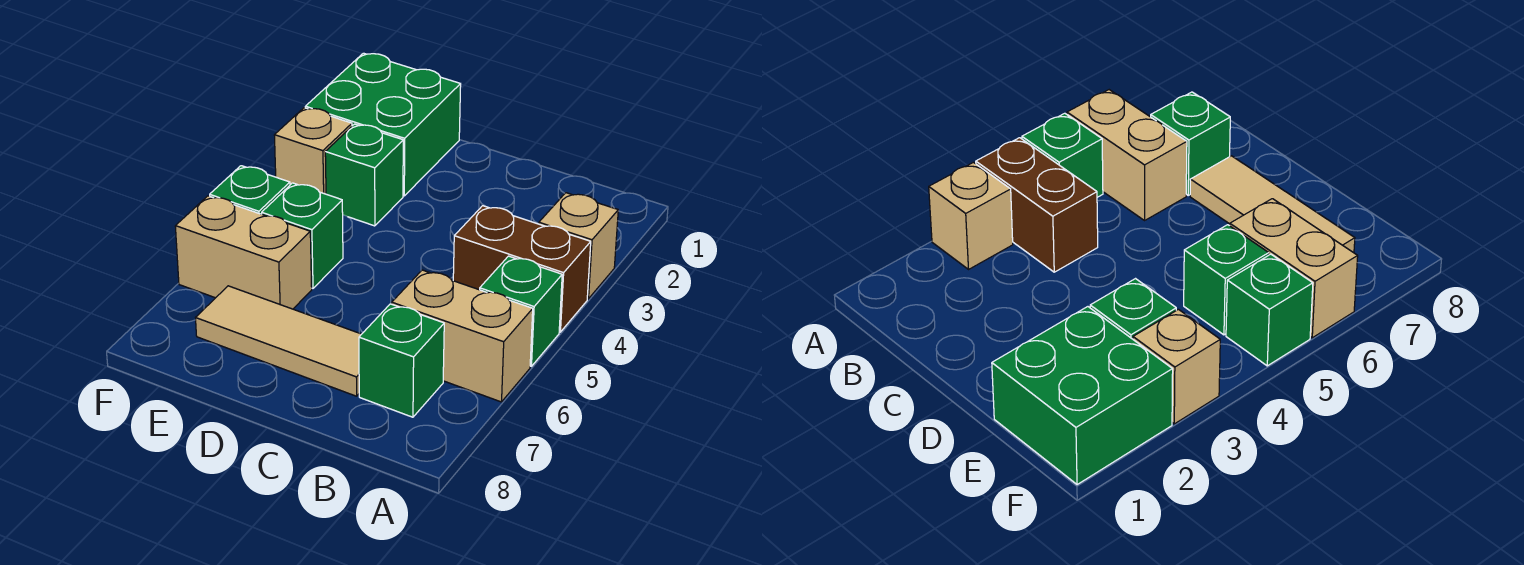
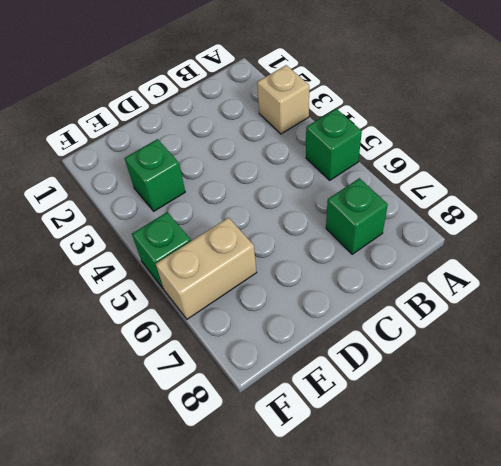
none -> brown brick A4:B4 level 1
none -> tan brick A6:B6 level 1
none -> tan tile C7:E7 level 1

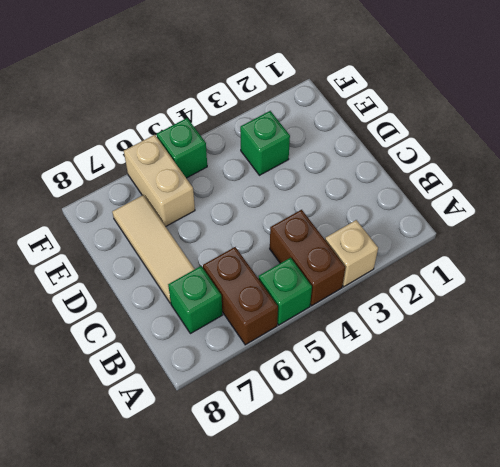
brown brick A6:B6 level 1 -> tan brick A6:B6 level 1
none -> green brick E1:F2 level 1
none -> green brick E5 level 1
none -> tan brick F3 level 1

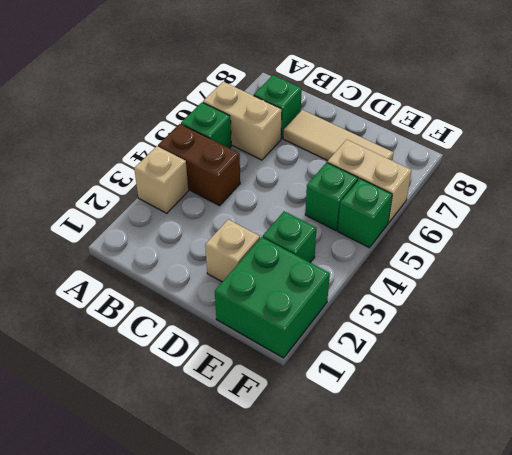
tan brick D2 level 1 -> tan brick F3 level 1

